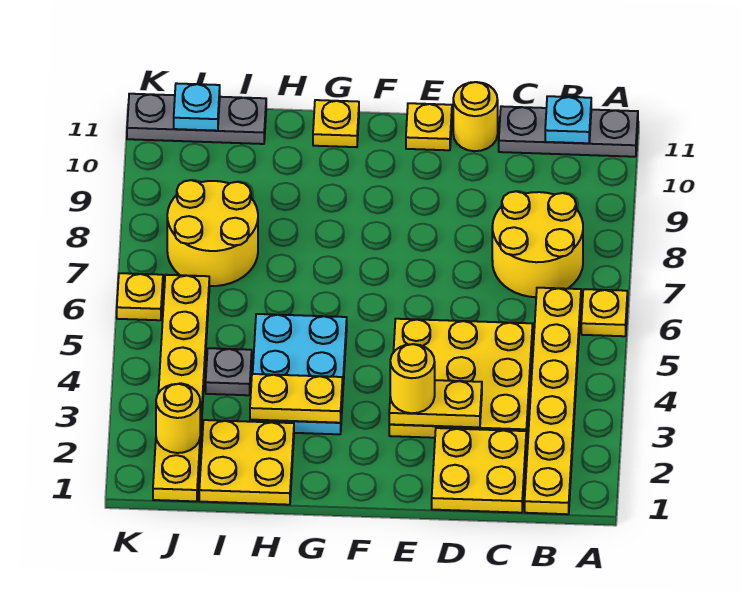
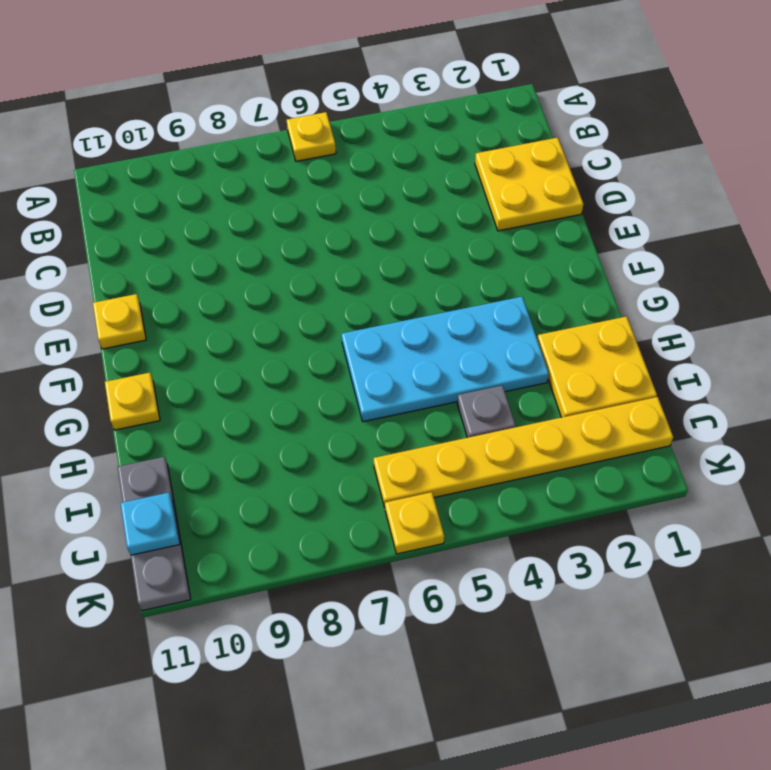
cyan plate G3:H6 level 1 -> cyan plate G3:H5 level 1
none -> grey plate A11:C11 level 1
none -> yellow plate B1:B6 level 1
none -> yellow round brick B7:C8 level 1

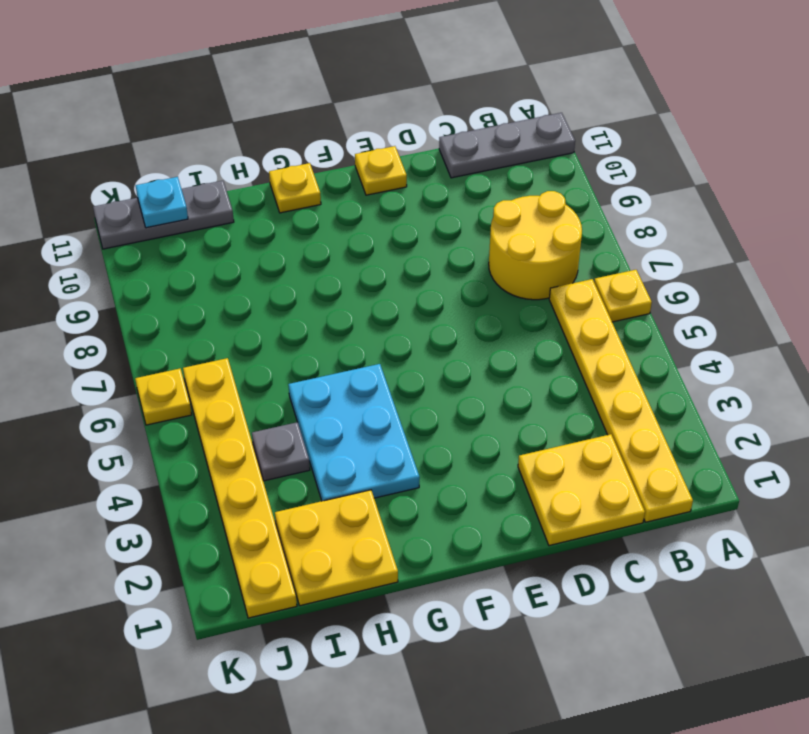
none -> yellow plate C3:E5 level 1
none -> yellow round brick D11 level 1
none -> yellow round brick I7:J8 level 1

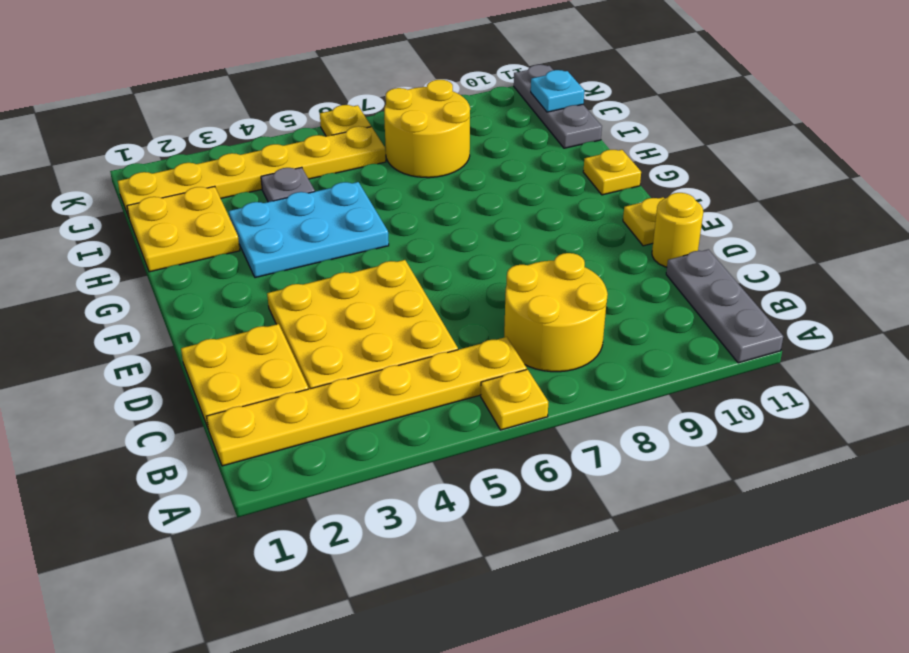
none -> cyan plate B11 level 2
none -> yellow plate D3:E3 level 2
none -> yellow plate G3:H3 level 2

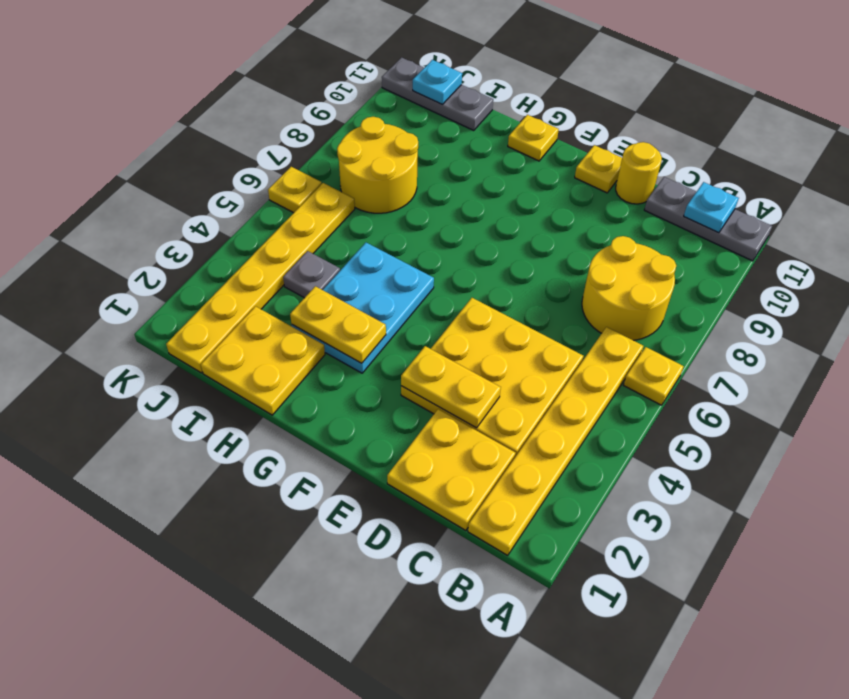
none -> yellow round brick J2 level 2
none -> yellow round brick E3 level 3

